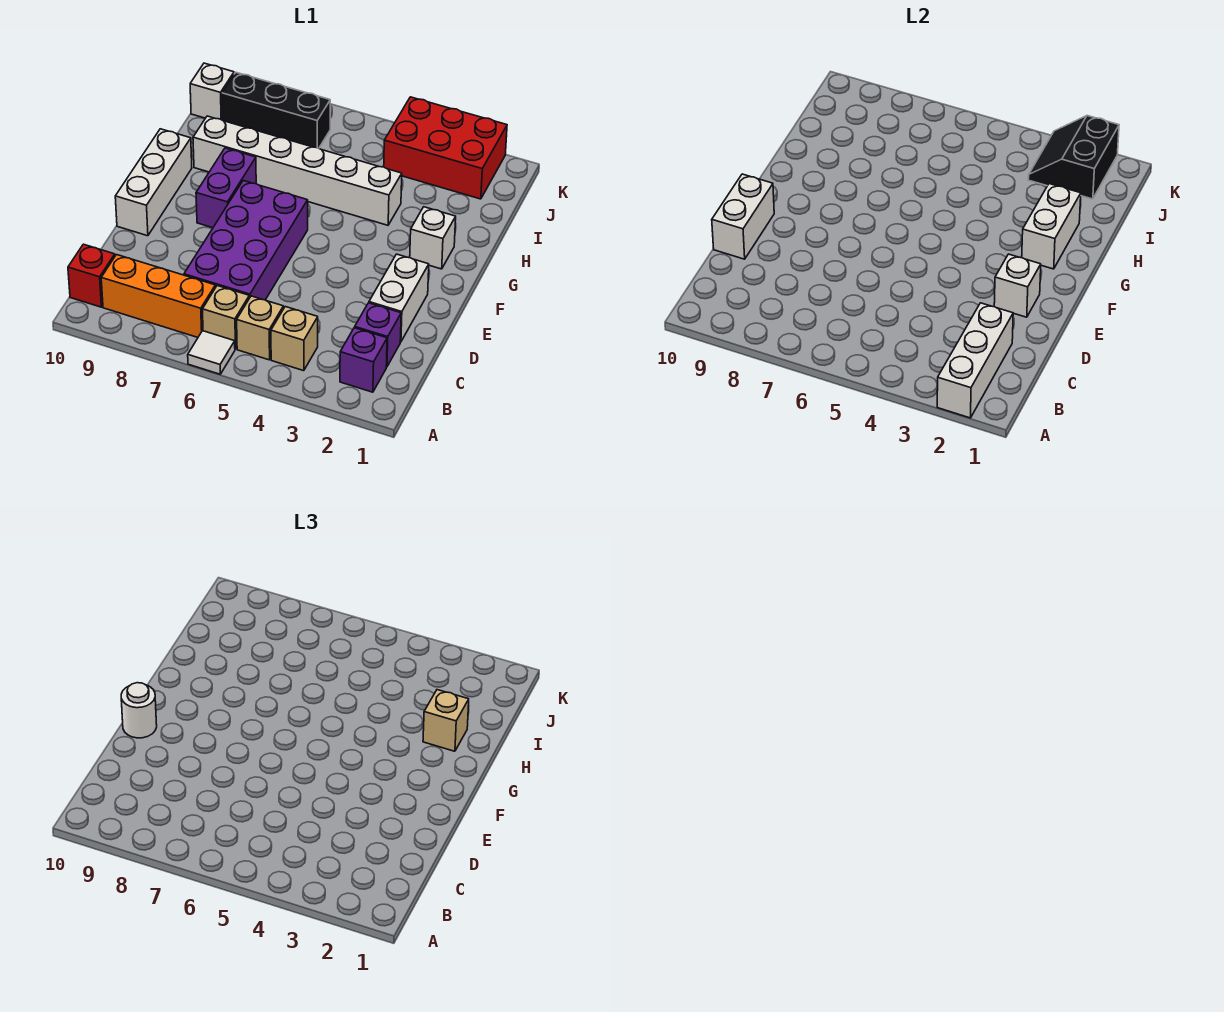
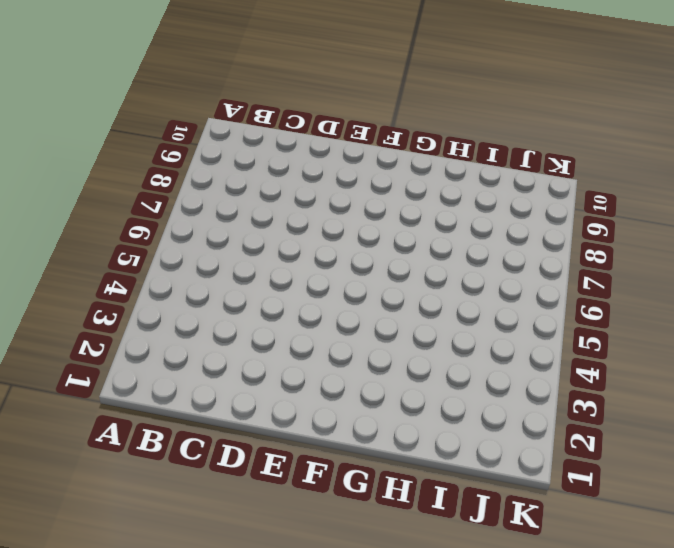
none -> white tile A6 level 1
none -> purple brick B2 level 1
none -> tan brick B4 level 1

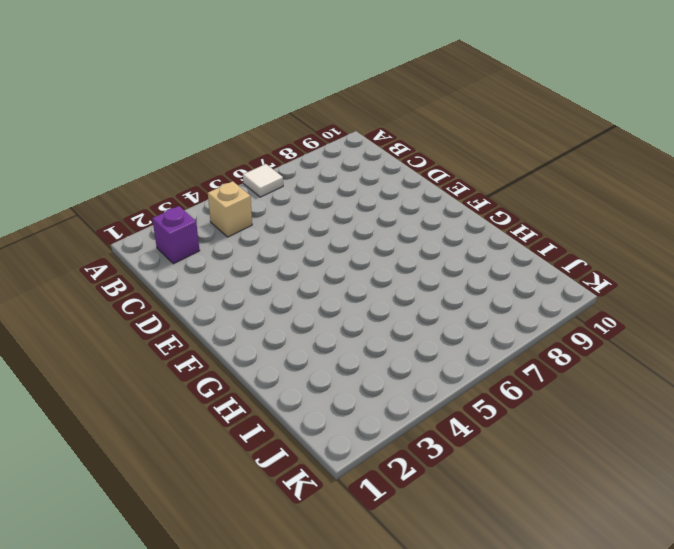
none -> tan brick B5 level 1
none -> tan brick B6 level 1
none -> orange brick B7:B9 level 1

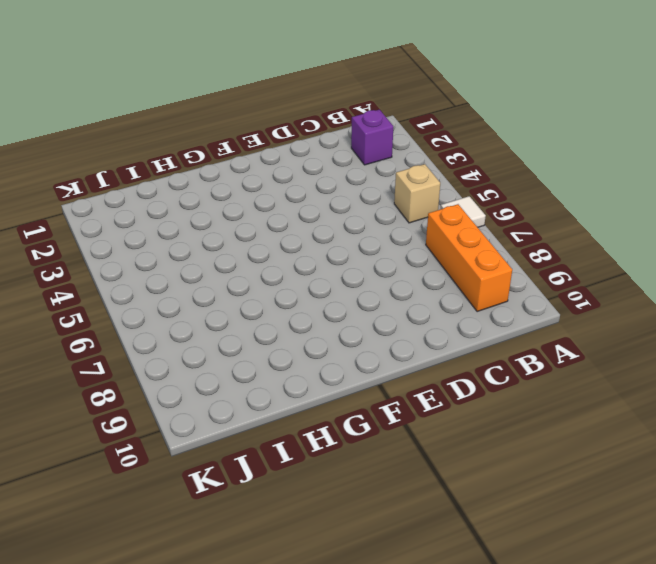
none -> tan brick B4 level 1
none -> tan brick B6 level 1
none -> red brick B10 level 1

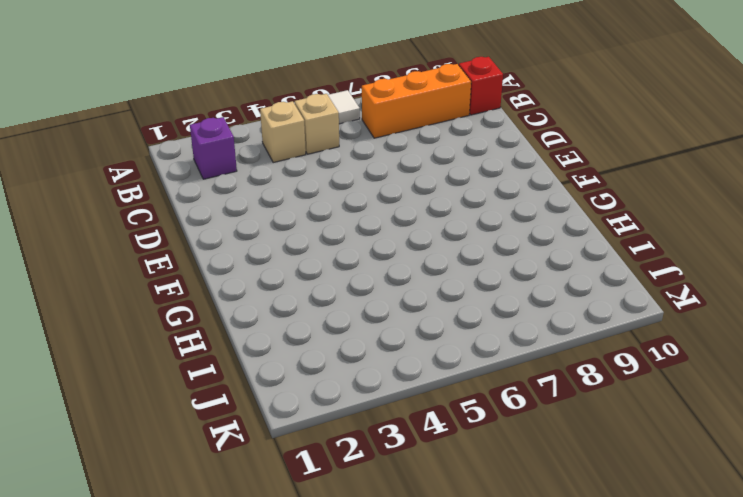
none -> tan brick B6 level 1
none -> purple brick C2 level 1
none -> purple brick C6:F7 level 1

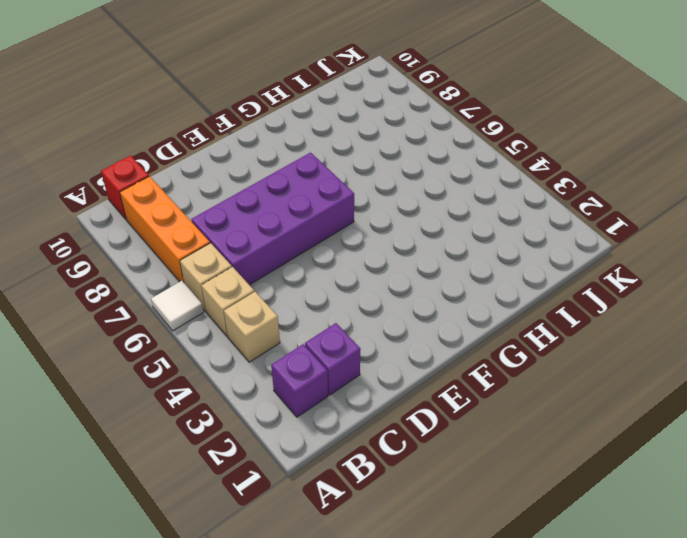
none -> white brick D2:E2 level 1
none -> white brick E10:G10 level 1
none -> purple brick F8:G8 level 1

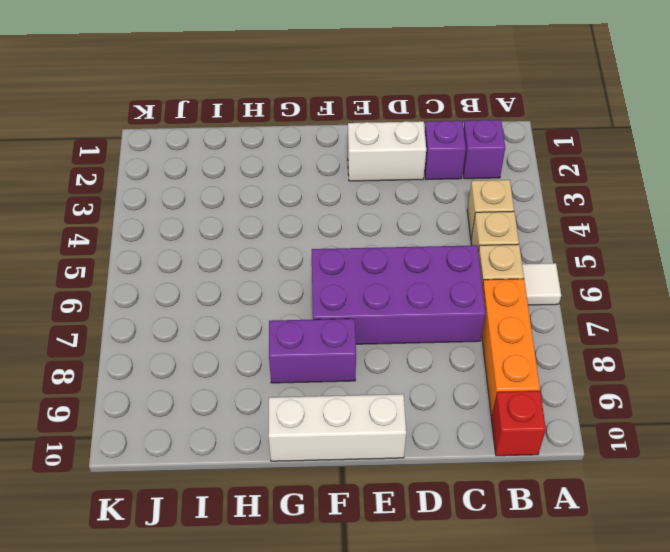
none -> white brick G2 level 1
none -> white brick H4:H9 level 1
none -> red brick J2:K4 level 1

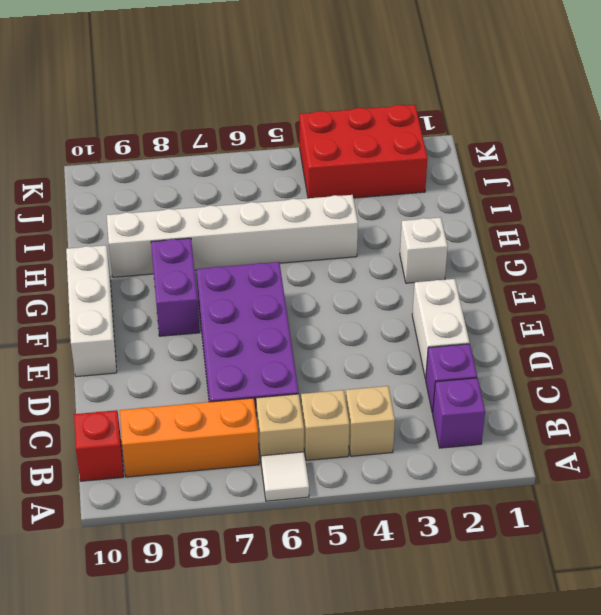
none -> black brick J7:J9 level 1
none -> white brick J10 level 1
none -> white brick A2:C2 level 2

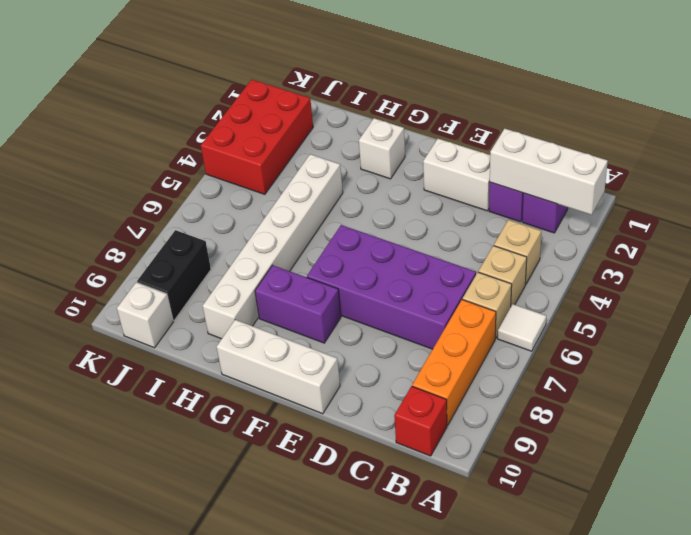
black brick J8:J9 level 1 -> black brick J7:J9 level 1
none -> white brick D10:E10 level 2
none -> white brick E2 level 2
none -> white brick G2:H2 level 2

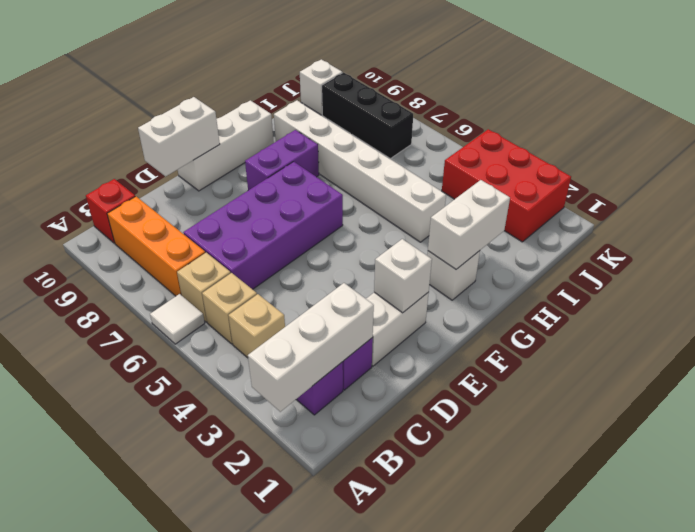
none -> black slope J2:K3 level 2 top 2
none -> white round brick E10 level 3
none -> tan brick H2 level 3

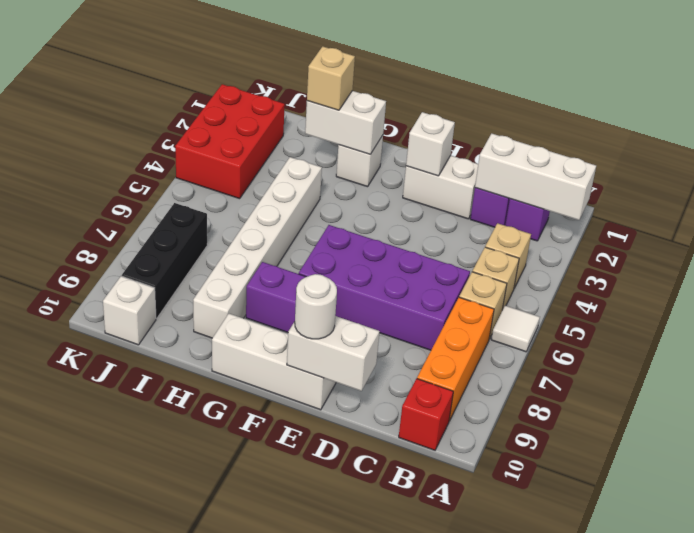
none -> black slope J2:K3 level 2 top 2

